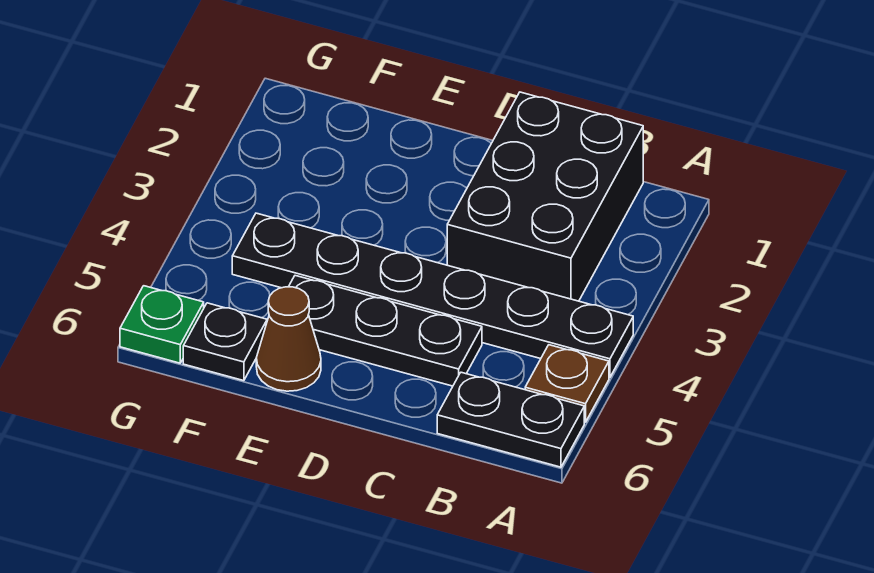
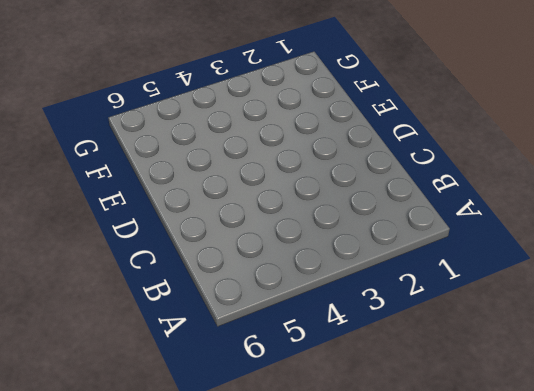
none -> black plate A4:F4 level 1
none -> brown plate A5 level 1

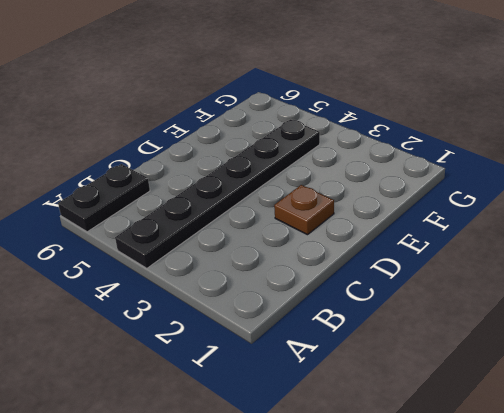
brown plate D2 level 1 -> brown plate A5 level 1
none -> black brick B1:C3 level 1
none -> black plate C5:E5 level 1

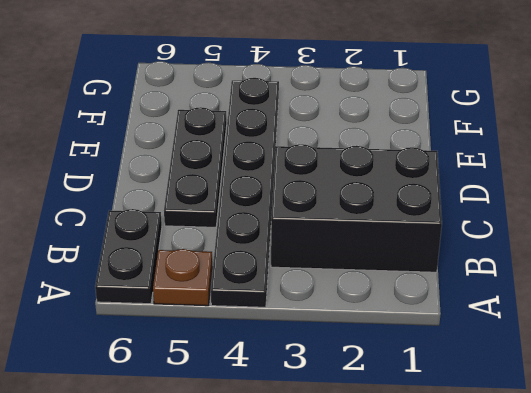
none -> brown cone E6 level 1
none -> black plate F6 level 1

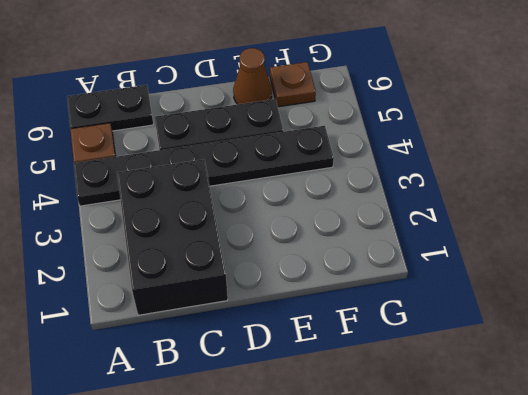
brown plate F6 level 1 -> black plate F6 level 1
none -> green plate G6 level 1

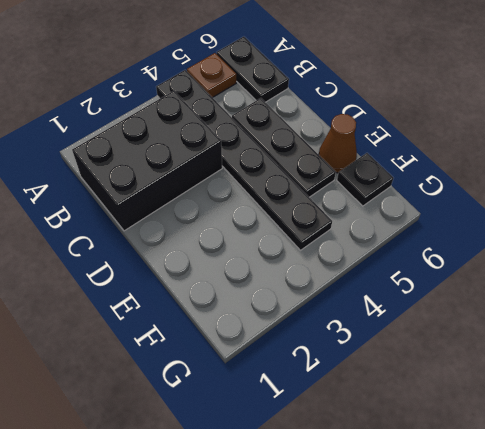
none -> green plate G6 level 1

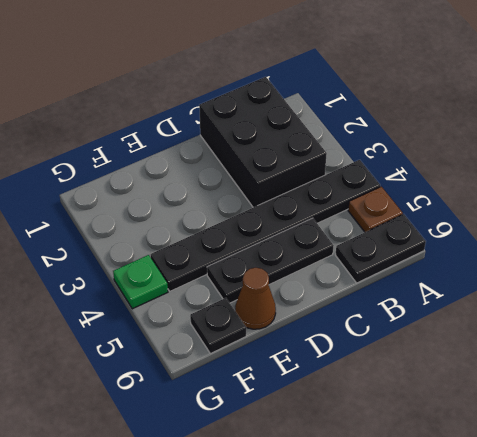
green plate G4 level 1 -> green plate G6 level 1

